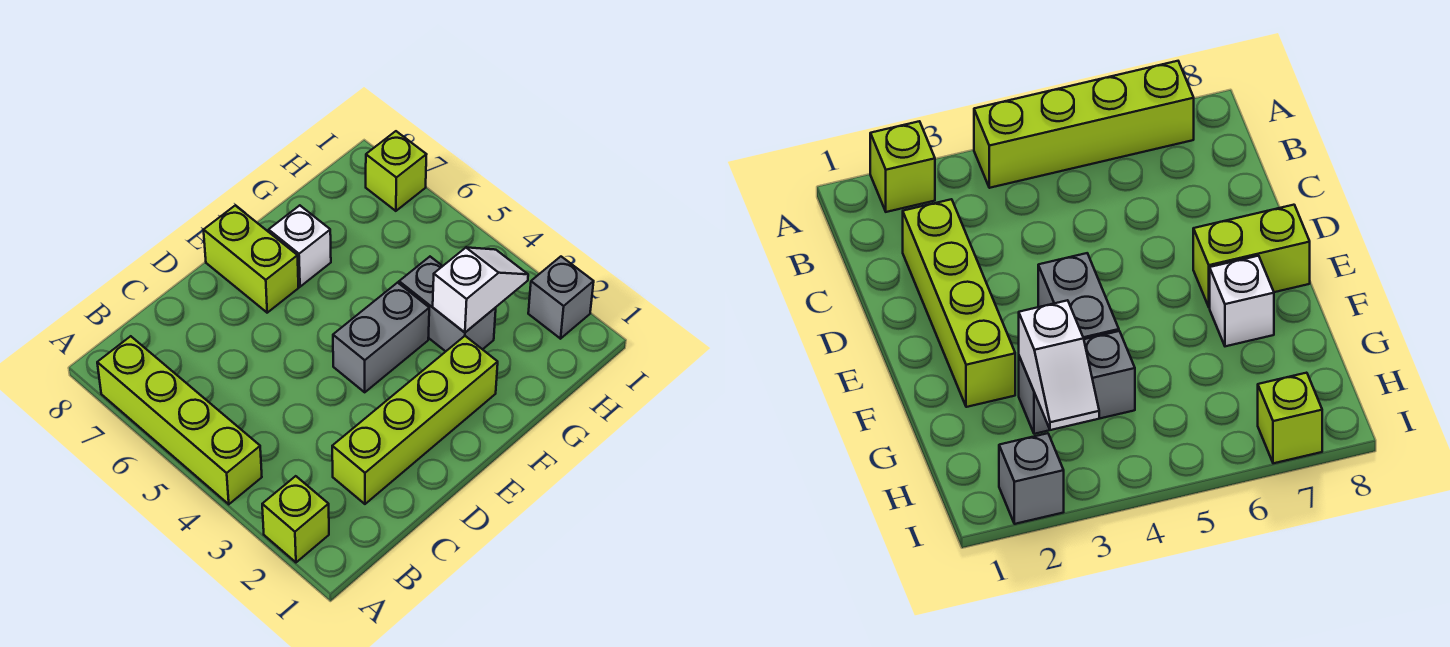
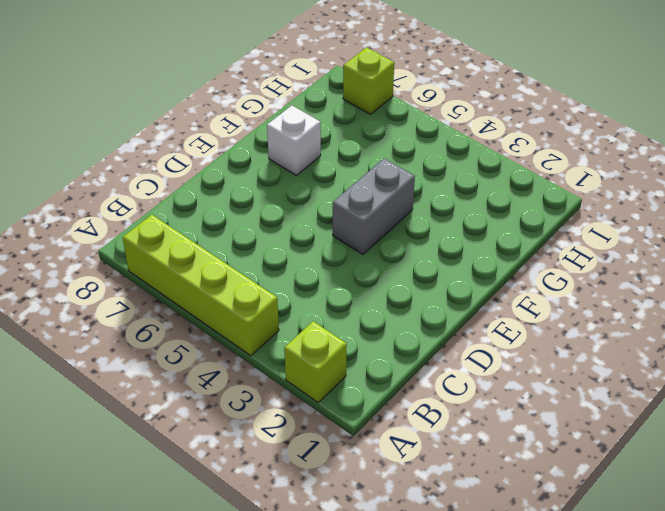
none -> lime brick C2:F2 level 1
none -> lime brick E7:E8 level 1

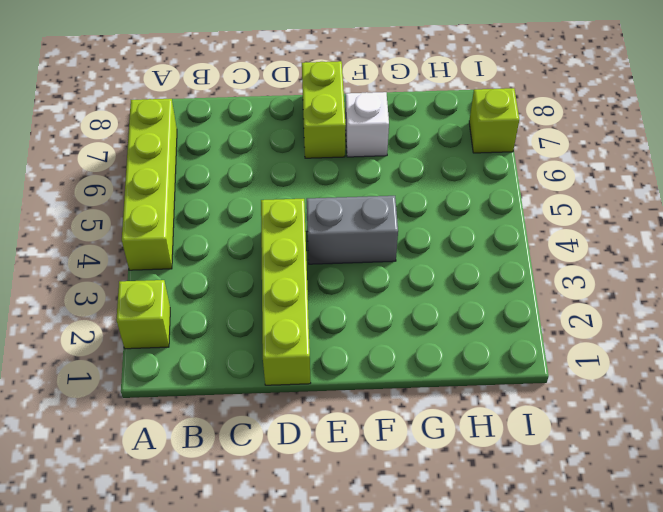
lime brick D1:D4 level 1 -> lime brick C2:F2 level 1
none -> grey brick G3:G4 level 1
none -> grey brick I2 level 1

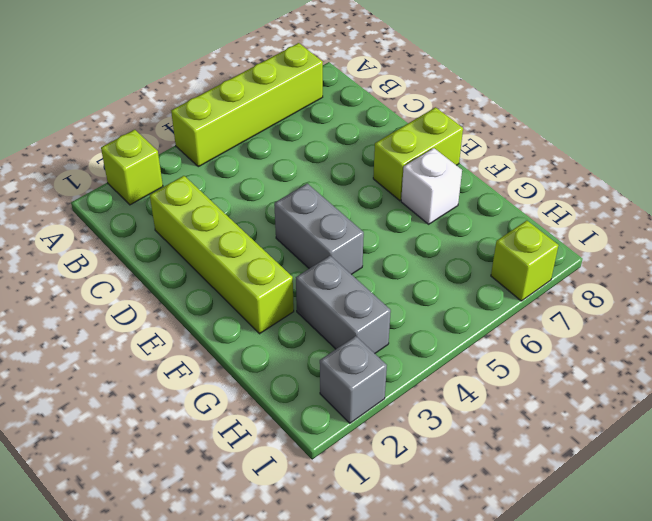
grey brick G3:H3 level 1 -> grey brick G3:G4 level 1
none -> white slope G3:H3 level 2 top G

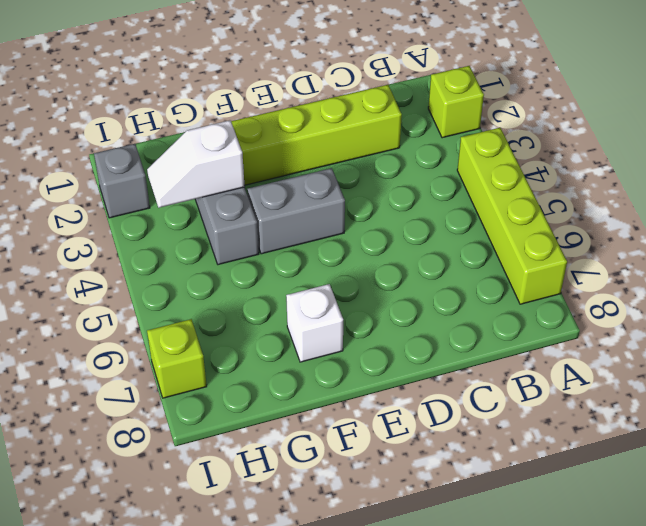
none -> lime brick E7:E8 level 1

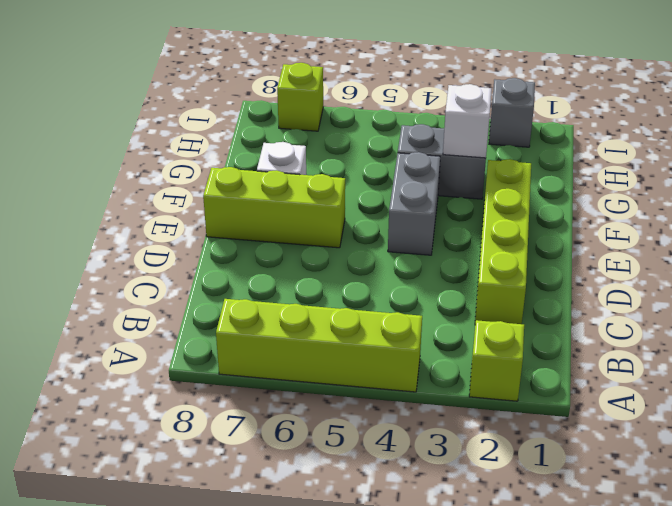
lime brick E6:E8 level 1 -> lime brick E7:E8 level 1

